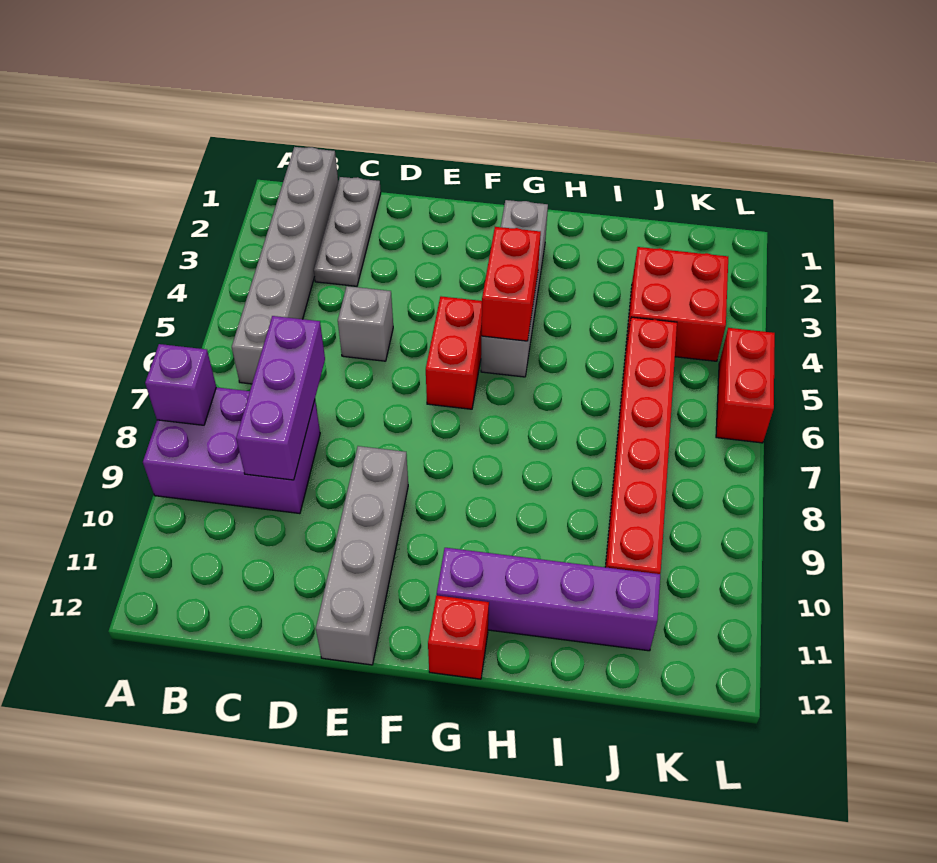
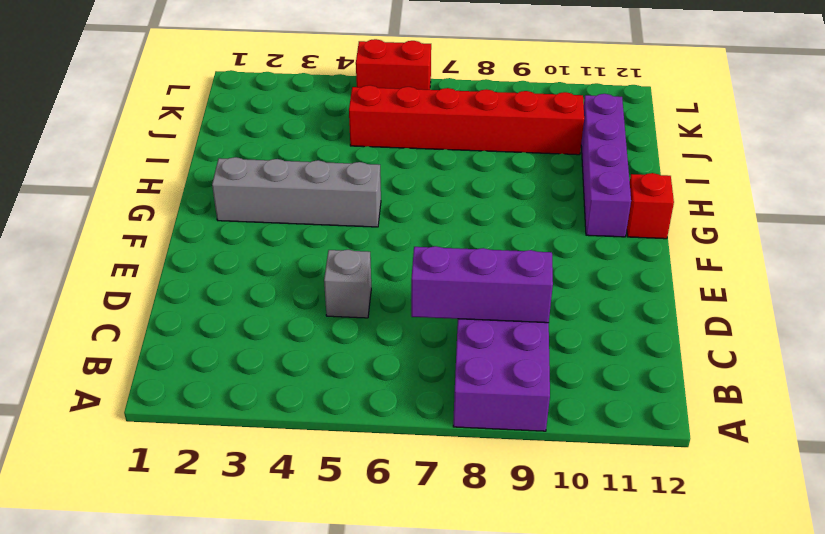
none -> grey brick B1:B6 level 1
none -> grey plate C1:C3 level 1
none -> grey brick E9:E12 level 1

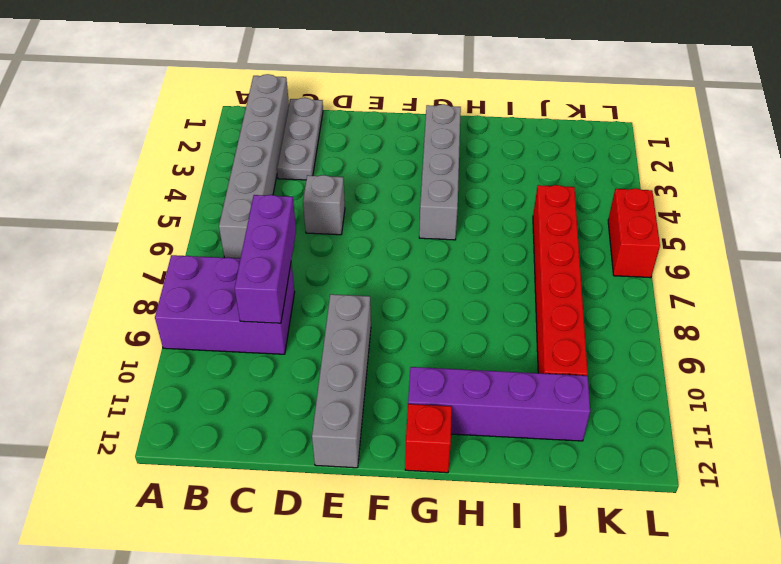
none -> red brick F5:F6 level 1
none -> red brick J3:K4 level 1
none -> purple brick A8 level 2

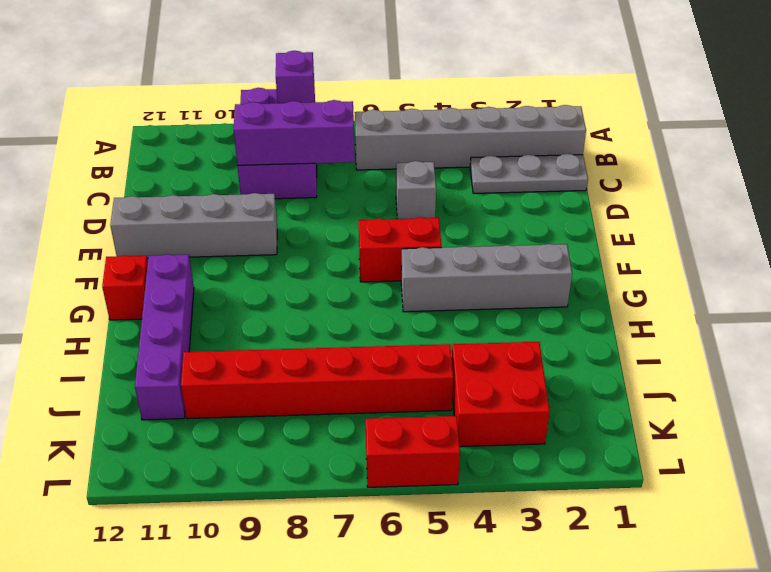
none -> red brick G4:G5 level 2

